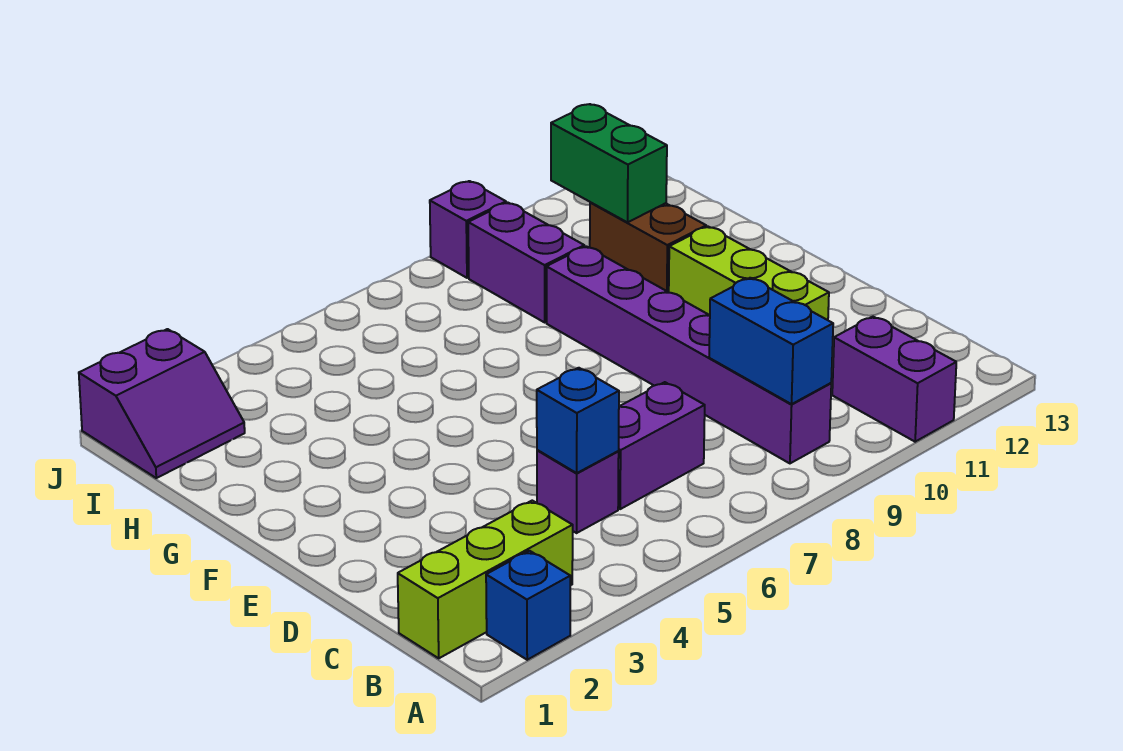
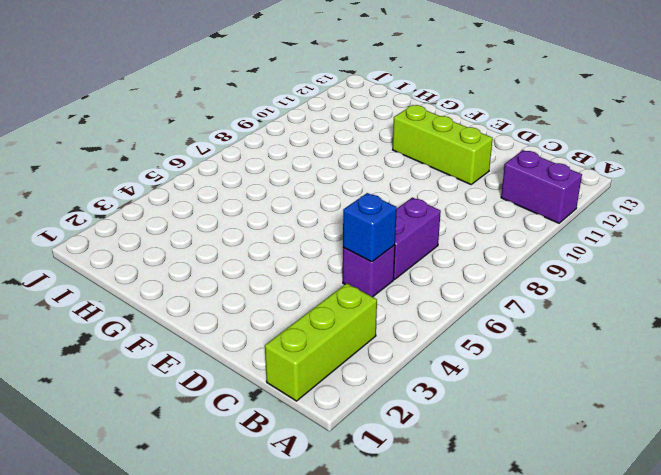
none -> blue brick A2 level 1
none -> purple brick B9:G9 level 1
none -> brown brick G11:H11 level 1

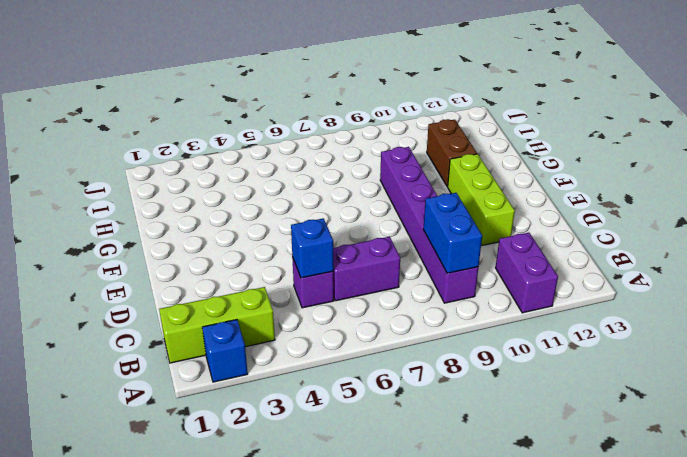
none -> purple brick H9:I9 level 1
none -> purple slope I1:J2 level 1 top J
none -> purple brick J9 level 1

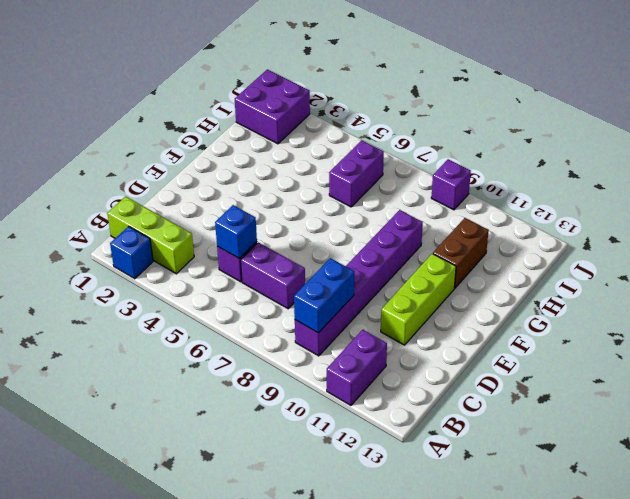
purple brick H6:I6 level 1 -> purple brick H9:I9 level 1
purple brick I1:J2 level 1 -> purple slope I1:J2 level 1 top J
none -> green brick H11:I11 level 2

